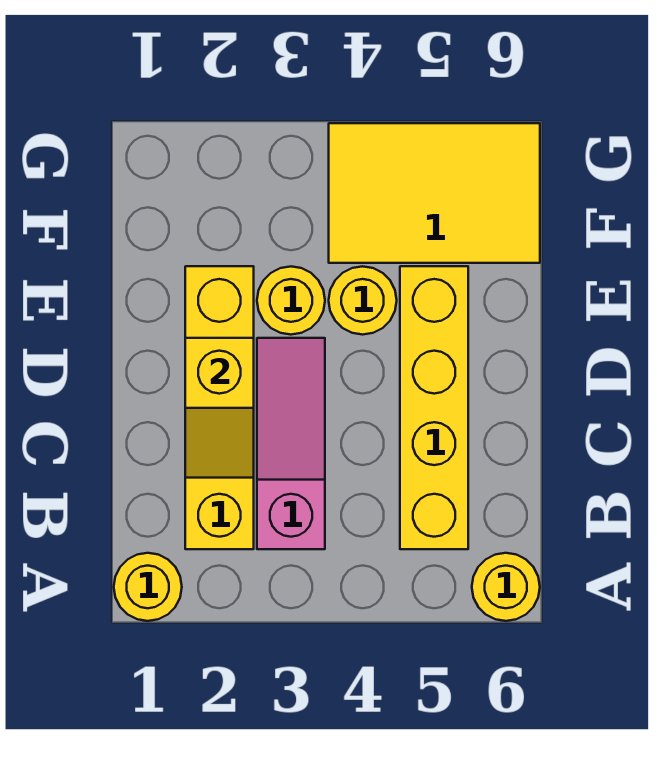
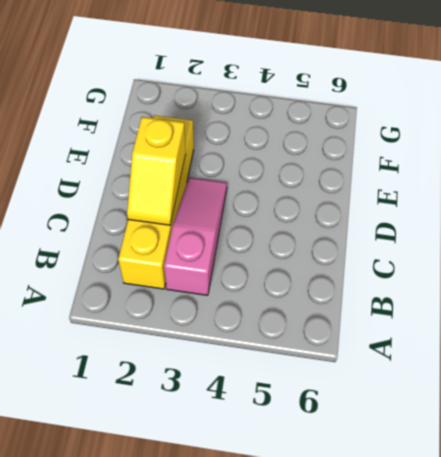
none -> yellow round brick A1 level 1
none -> yellow round brick A6 level 1

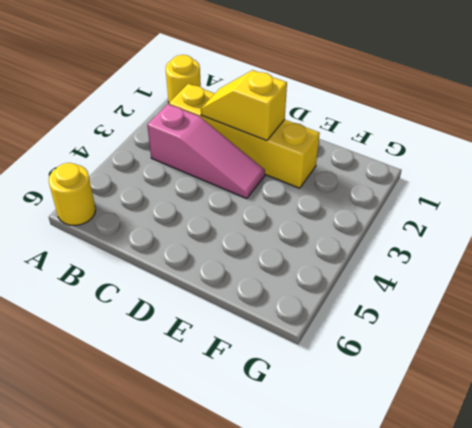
none -> yellow brick B5:E5 level 1
none -> yellow round brick E3 level 1

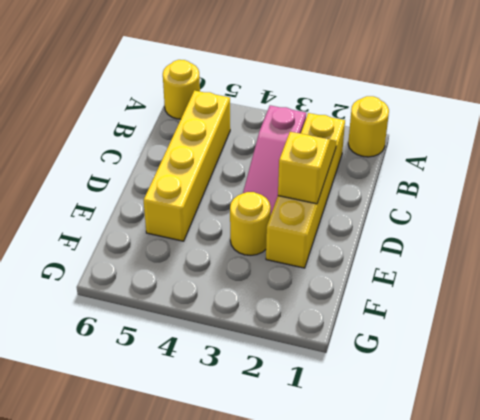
none -> yellow round brick E4 level 1
none -> yellow tile F4:G6 level 1

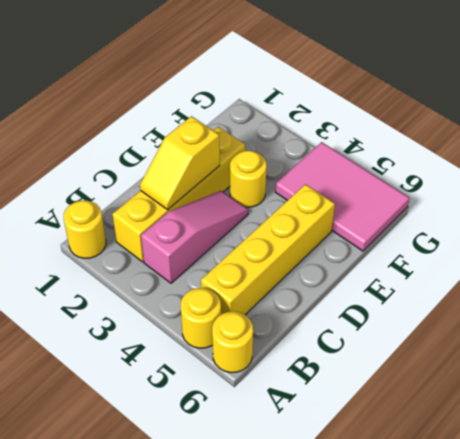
yellow round brick A5 level 1 -> yellow round brick E4 level 1
pink tile F4:G6 level 1 -> yellow tile F4:G6 level 1

